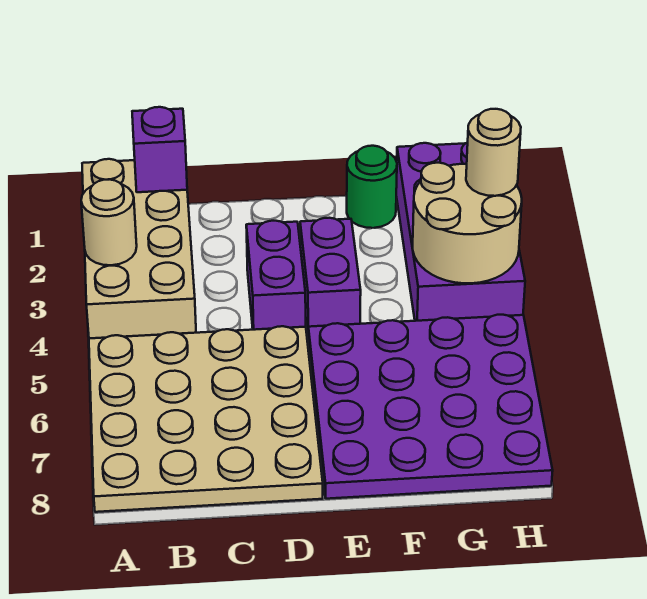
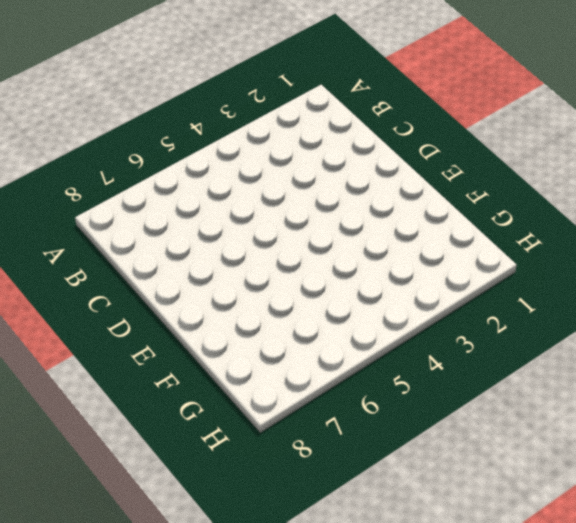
none -> tan brick A1:B4 level 1
none -> tan plate A5:D8 level 1

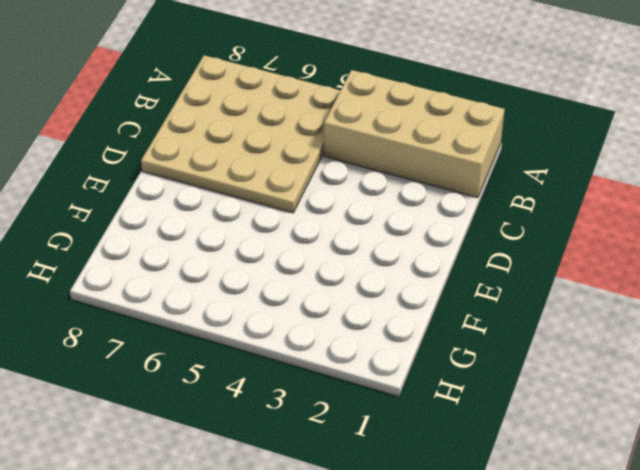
none -> purple brick D3:D4 level 1
none -> purple brick E3:E4 level 1

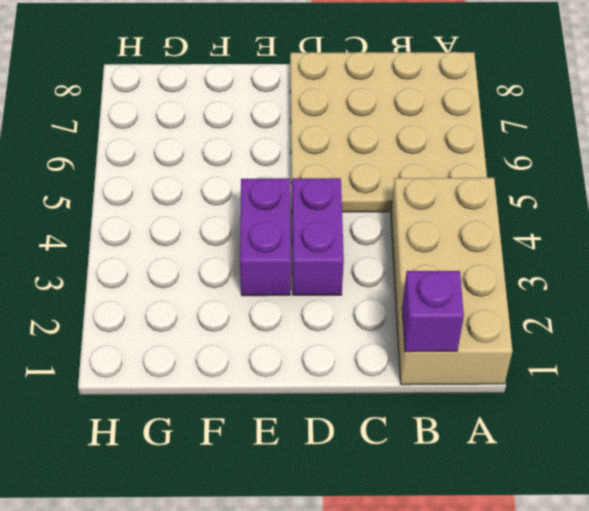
none -> purple plate E5:H8 level 1
none -> green round brick F1 level 1

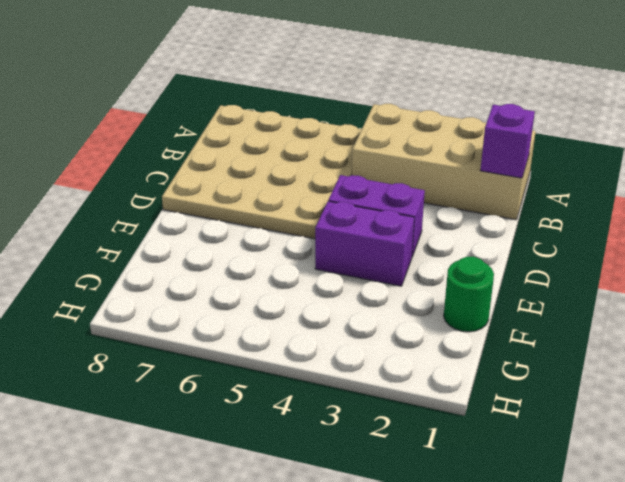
none -> purple plate E5:H8 level 1
none -> purple brick G1:H4 level 1

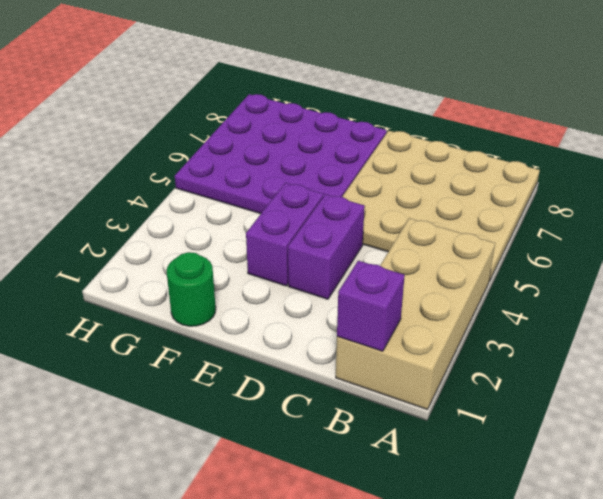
none -> purple brick G1:H4 level 1
none -> tan round brick A3 level 2

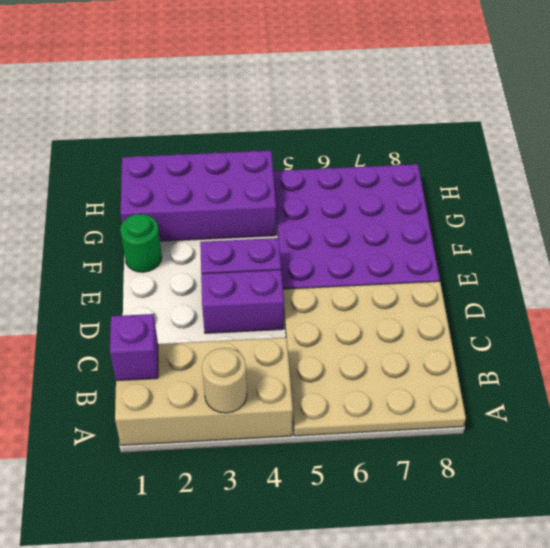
none -> tan round brick G3:H4 level 2
none -> tan round brick H3 level 3

